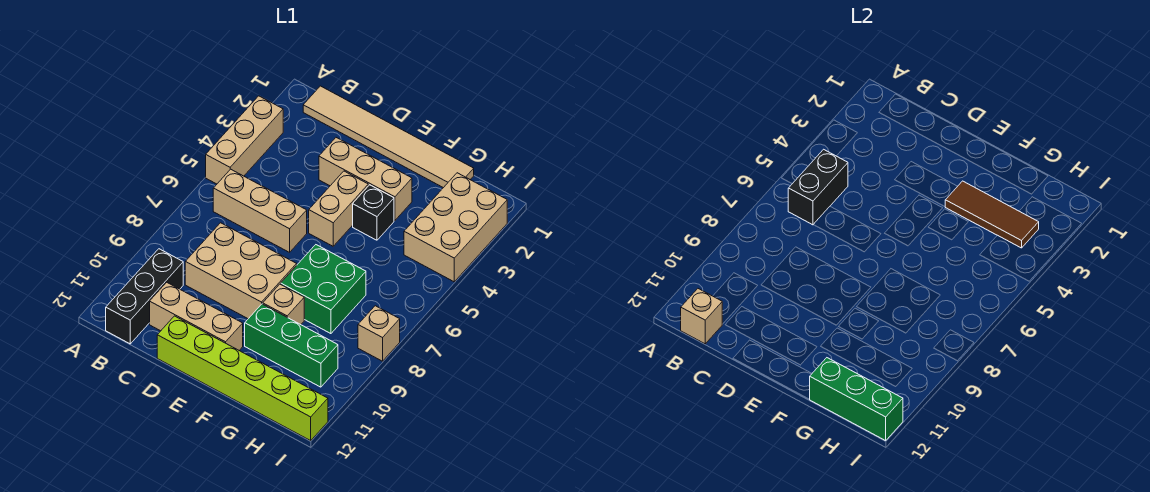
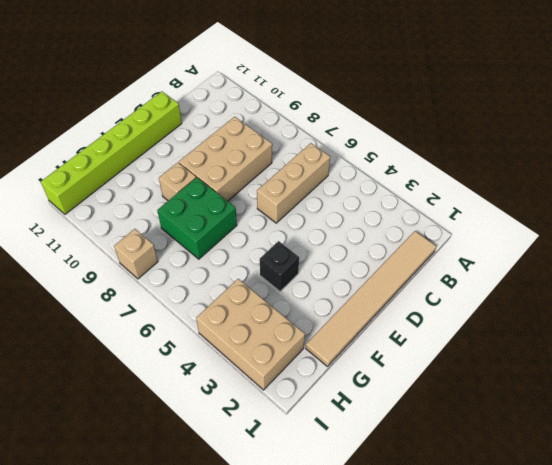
none -> tan brick A3:A5 level 1
none -> black brick B10:B12 level 1
none -> tan brick C11:E11 level 1

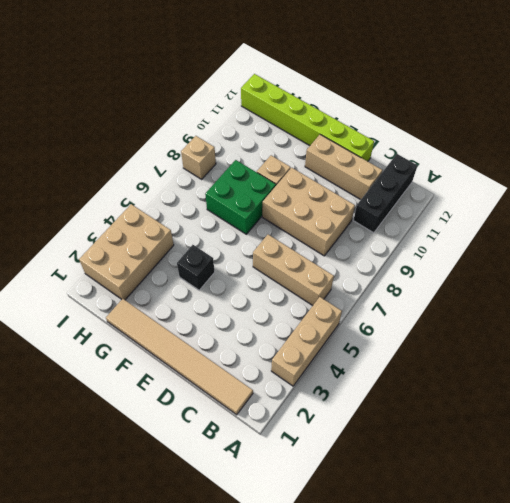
none -> tan brick D3:F3 level 1
none -> tan brick E4:E5 level 1
none -> green brick F10:H10 level 1

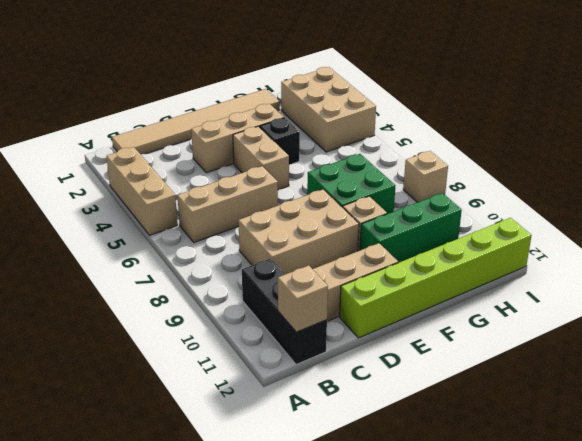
none -> black brick B5:B6 level 2
none -> brown tile F3:H3 level 2
none -> green brick G12:I12 level 2

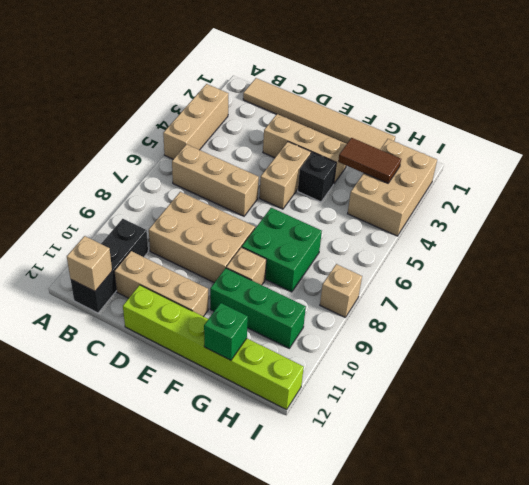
brown tile G3:H3 level 2 -> brown tile F3:H3 level 2
green brick G12 level 2 -> green brick G12:I12 level 2
none -> black brick B5:B6 level 2

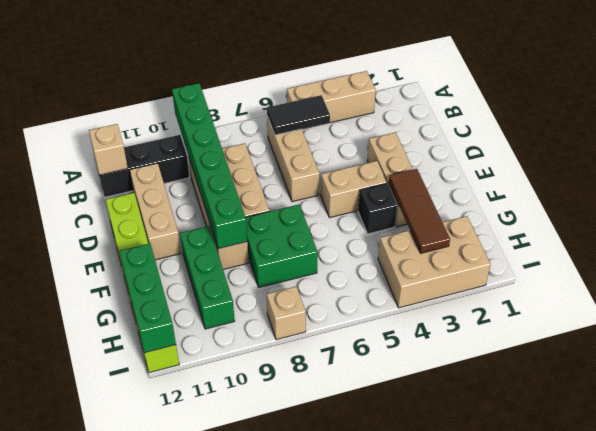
green brick A9:F9 level 2 -> none
black tile B5:B6 level 2 -> black brick B5:B6 level 2
none -> tan tile B1:G1 level 1

